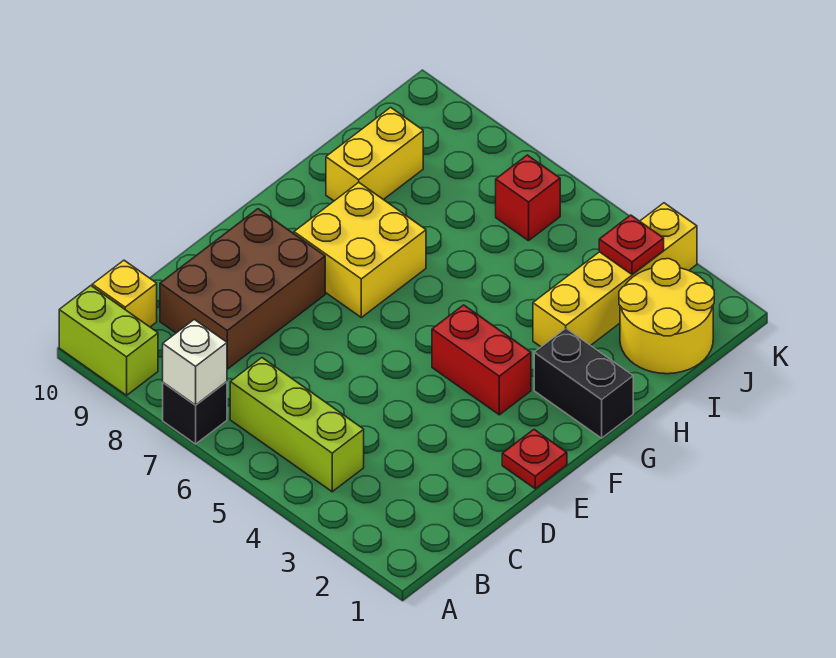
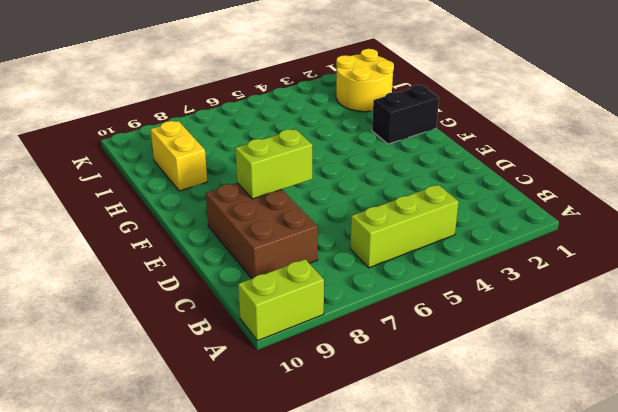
lime brick E7:E8 level 2 -> none
none -> black brick A7 level 1
none -> yellow brick B10 level 1
none -> red plate E1 level 1

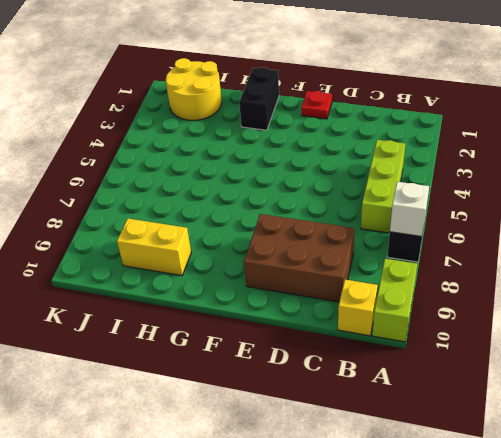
none -> red brick F3:F4 level 1
none -> yellow brick F7:G8 level 1
none -> yellow brick H3:K3 level 1

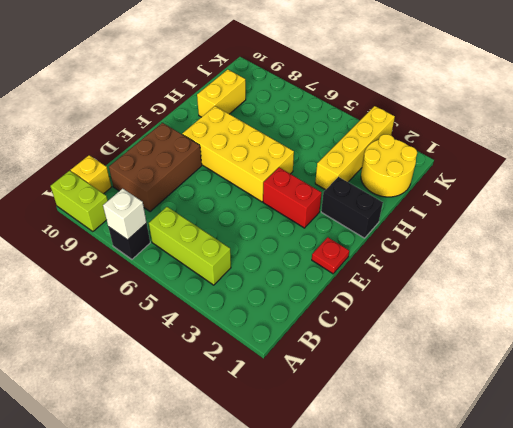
yellow brick F5:G8 level 1 -> yellow brick F7:G8 level 1
none -> red brick J6 level 1
none -> red plate J3 level 2

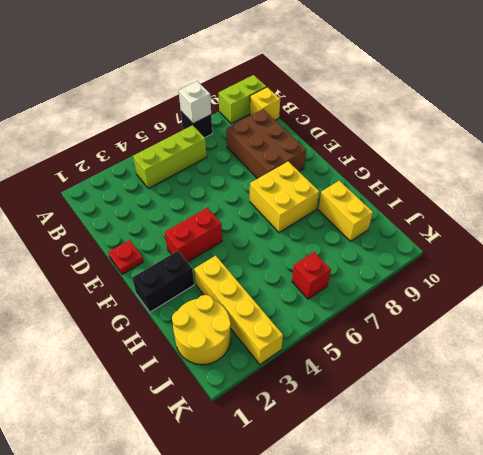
none -> red plate J3 level 2

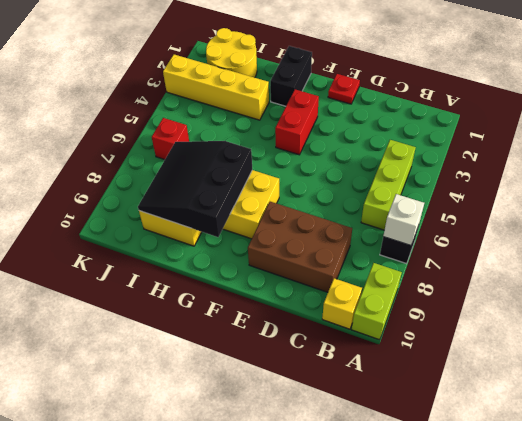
black slope G7:I9 level 2 top G -> none
none -> red plate J3 level 2

